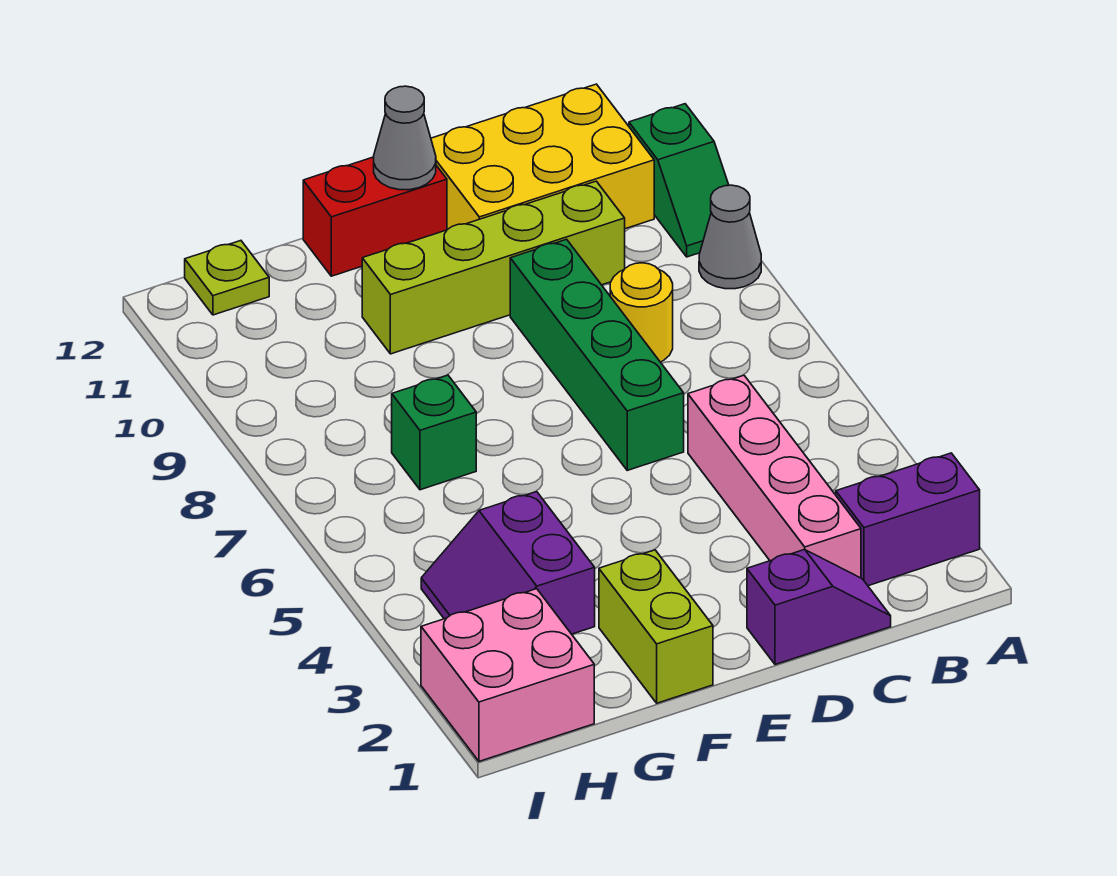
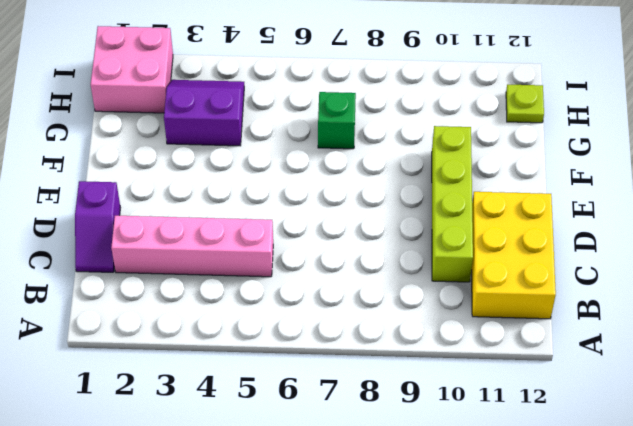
none -> purple brick A2:B2 level 1
none -> grey cone A9 level 1
none -> green slope A10:A11 level 1 top 11

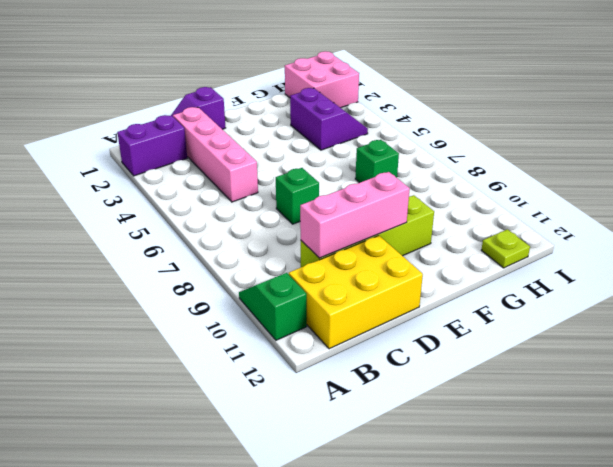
pink brick C10:E10 level 2 -> none
green brick D7 level 1 -> green brick D6:D9 level 1
none -> grey cone A9 level 1
none -> yellow round brick C8 level 1
none -> red brick E12:F12 level 1

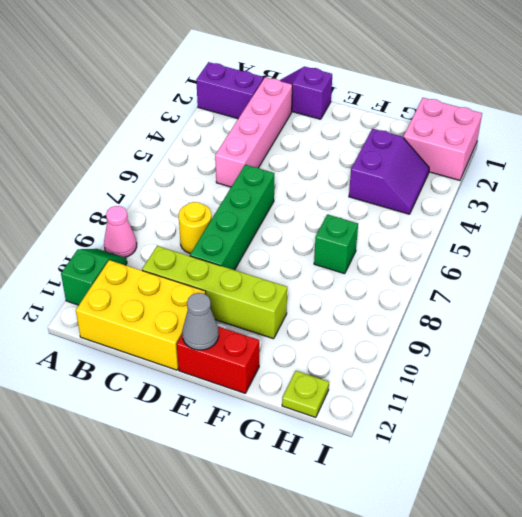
pink cone A9 level 1 -> grey cone A9 level 1
none -> lime brick F1:F2 level 1

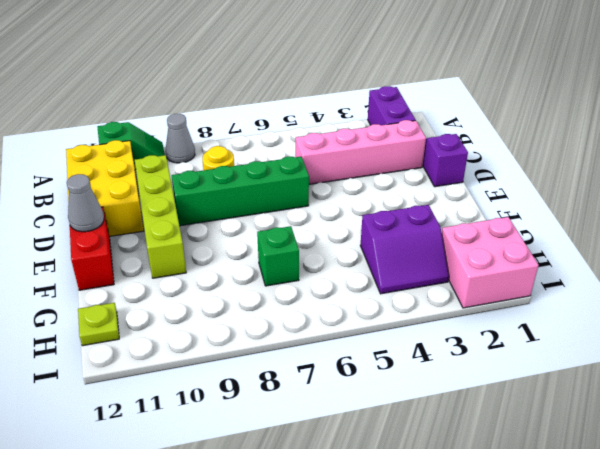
none -> lime brick F1:F2 level 1

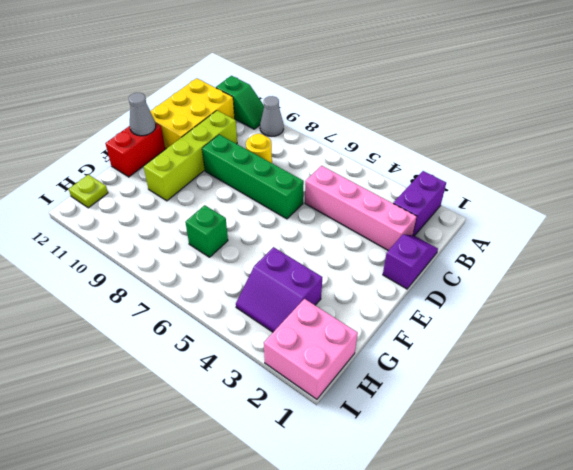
none -> lime brick F1:F2 level 1

